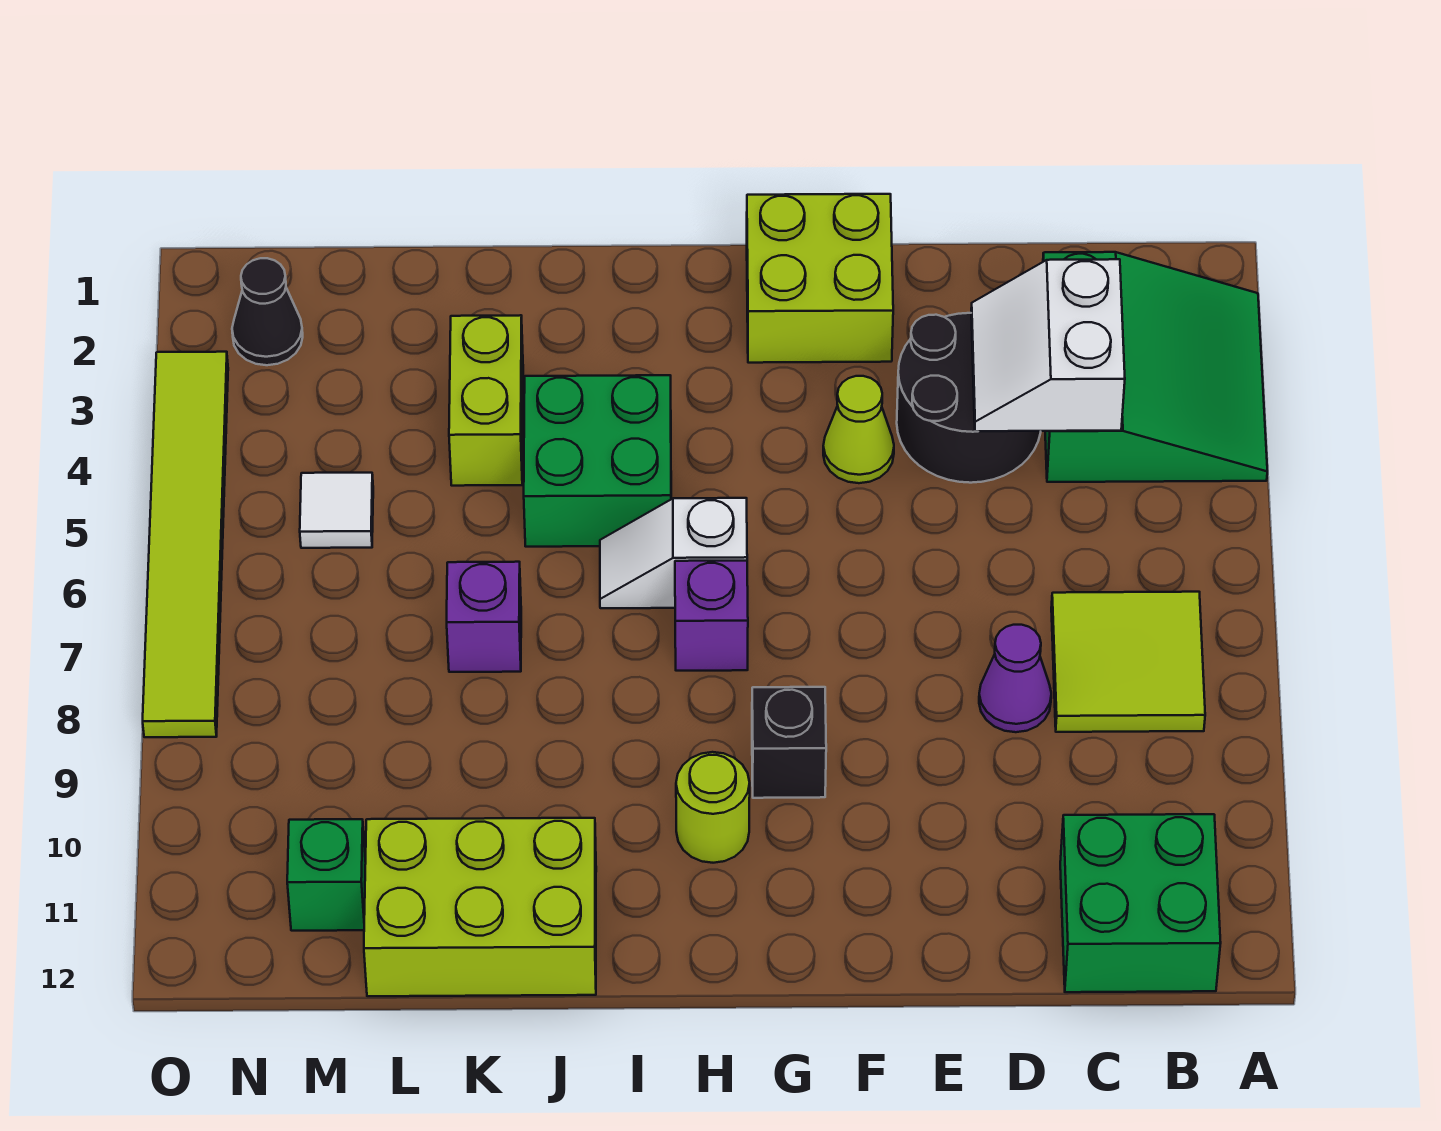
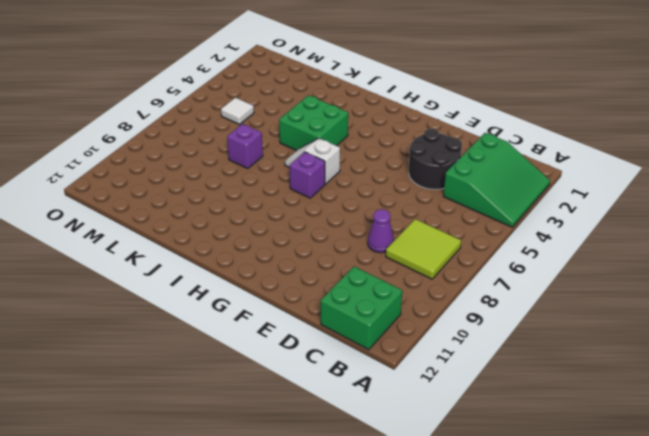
none -> lime brick F1:G2 level 1
none -> lime cone F4 level 1
none -> black brick G9 level 1

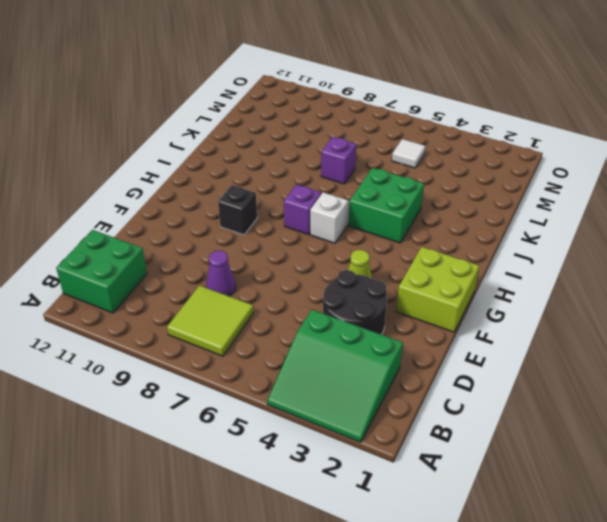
none -> lime round brick H10 level 1
none -> lime brick J11:L12 level 1
none -> lime brick K3:K4 level 1

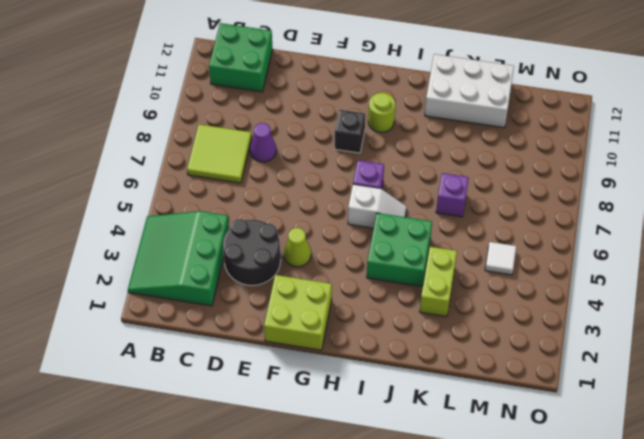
white brick J11:L12 level 1 -> lime brick J11:L12 level 1
none -> green brick M11 level 1
none -> black cone N2 level 1
none -> lime tile O3:O8 level 1

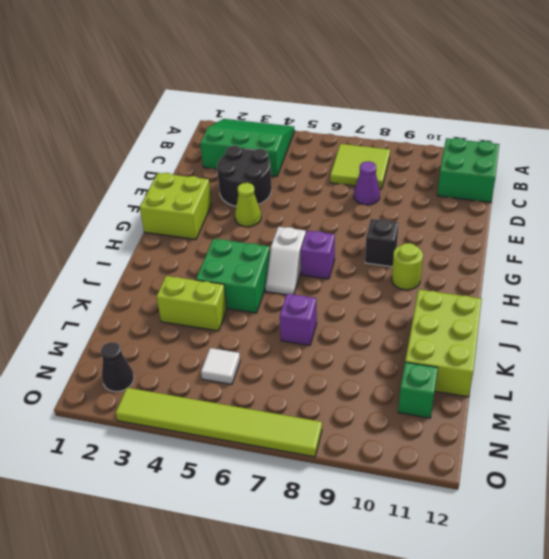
none -> white slope C3:D4 level 2 top C

